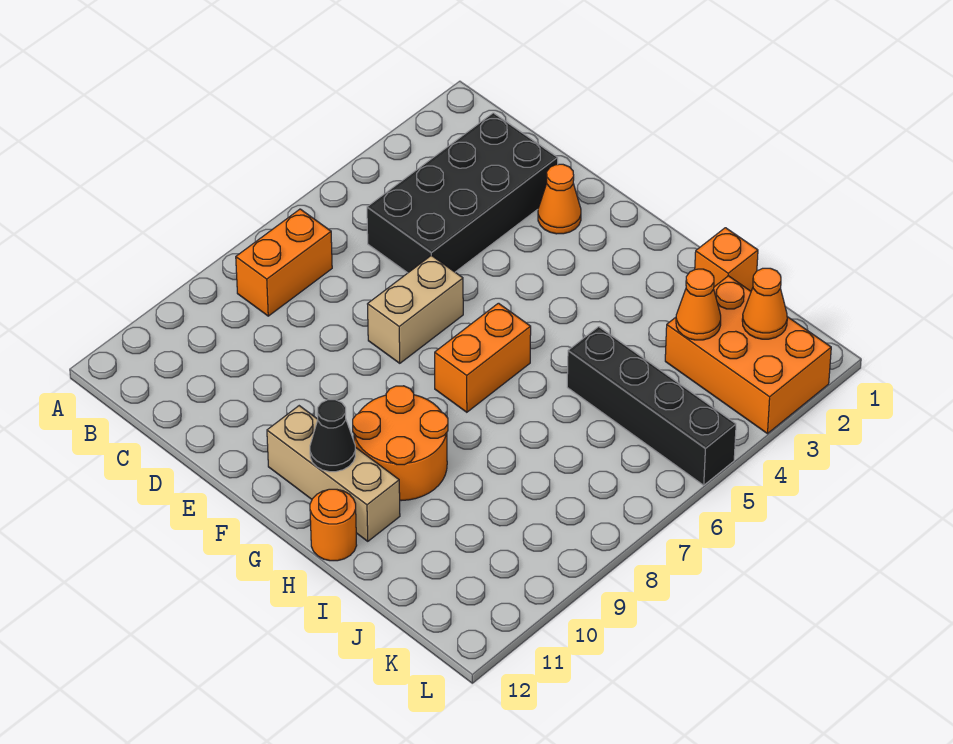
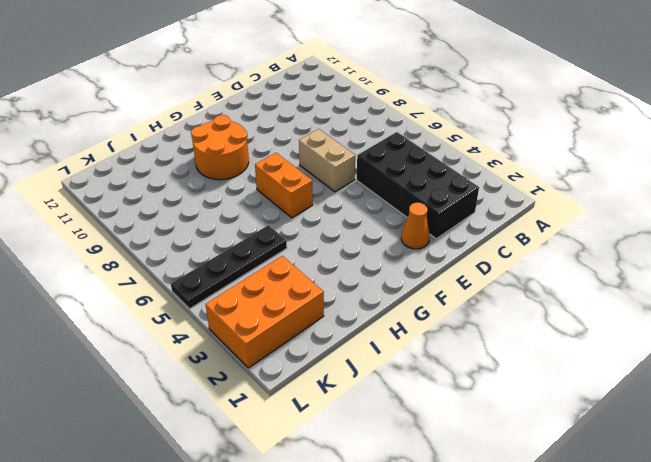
black plate I5:L5 level 1 -> black brick I5:L5 level 1
none -> orange brick B7:B8 level 1
none -> tan brick F11:H11 level 1
none -> orange round brick H12 level 1

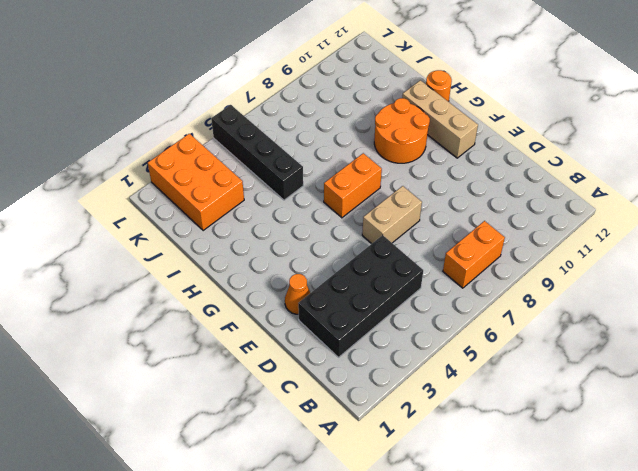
none -> orange brick I1 level 1
none -> black cone G11 level 2
none -> orange cone J3 level 2

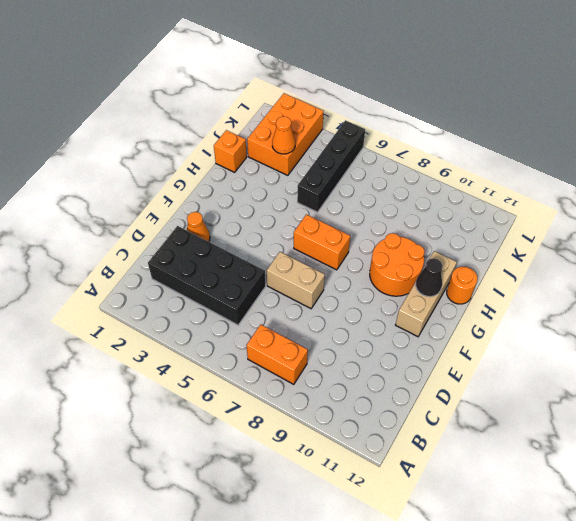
none -> orange cone K2 level 2

